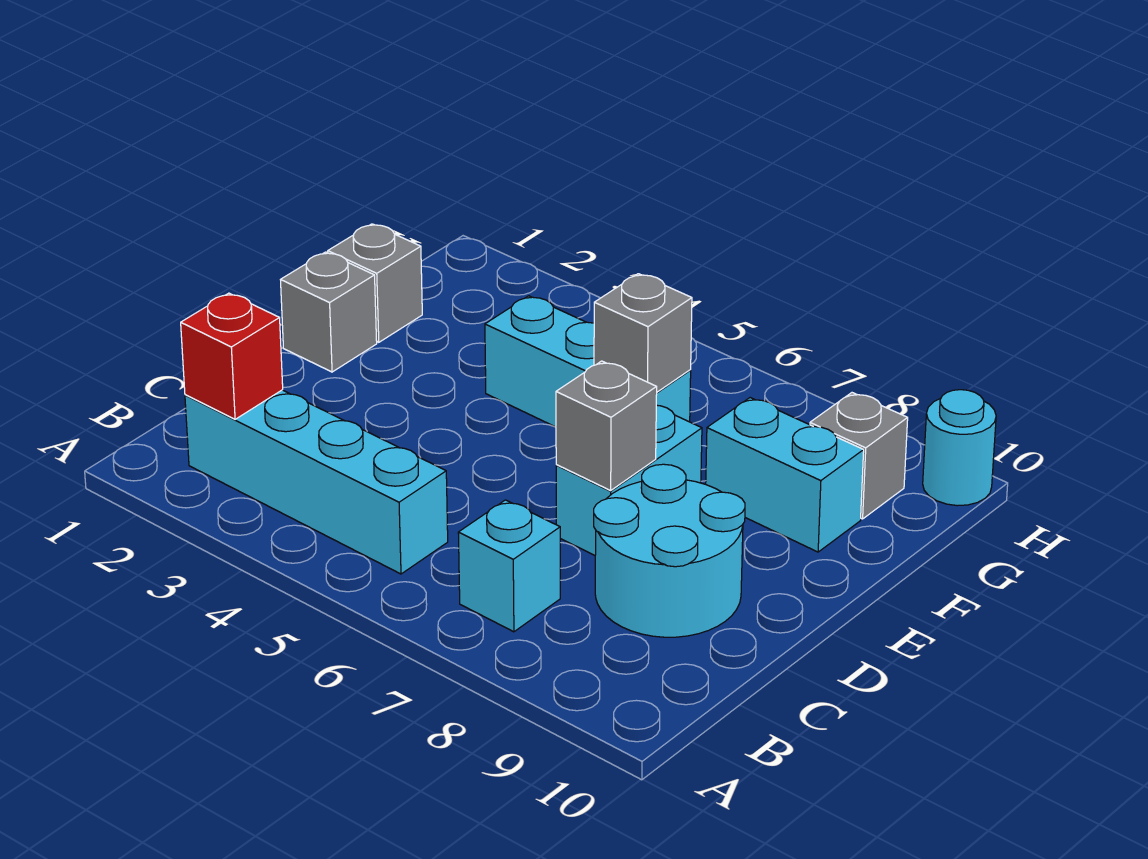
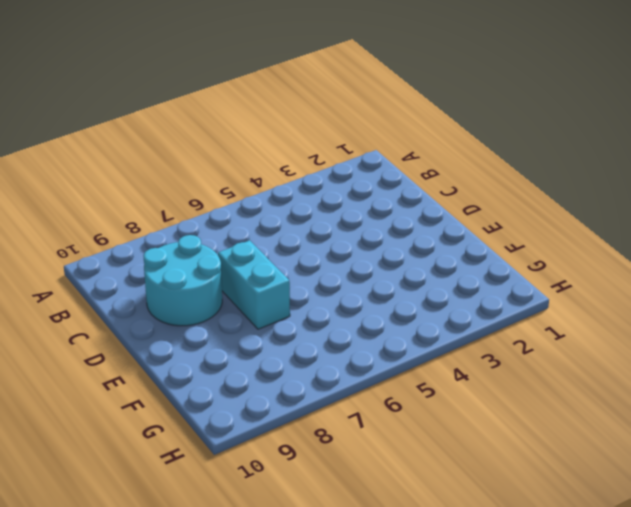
none -> cyan brick B2:B5 level 1
none -> cyan brick B7 level 1
none -> grey brick E1 level 1

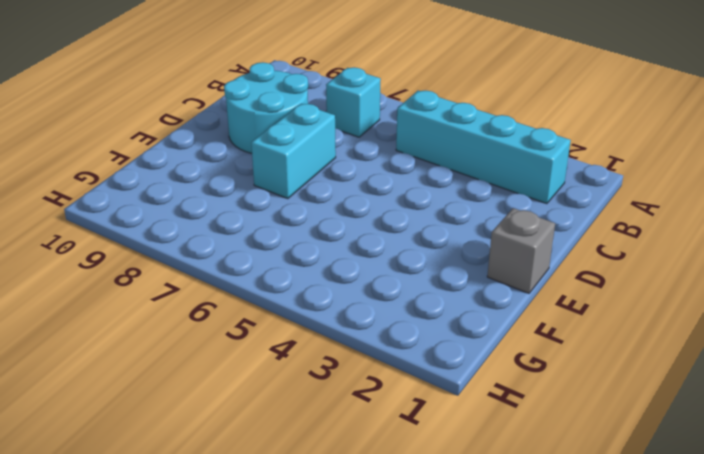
none -> grey brick F1 level 1
none -> cyan brick F4:F6 level 1
none -> cyan brick F8:F9 level 1

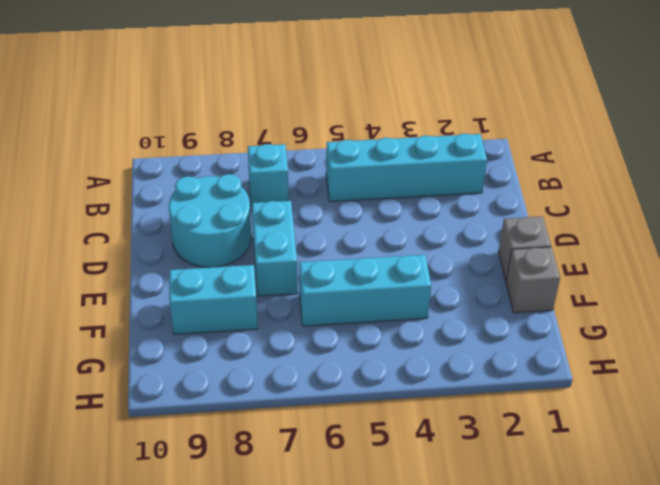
none -> grey brick G9 level 1
none -> cyan round brick H10 level 1
none -> red brick B2 level 2

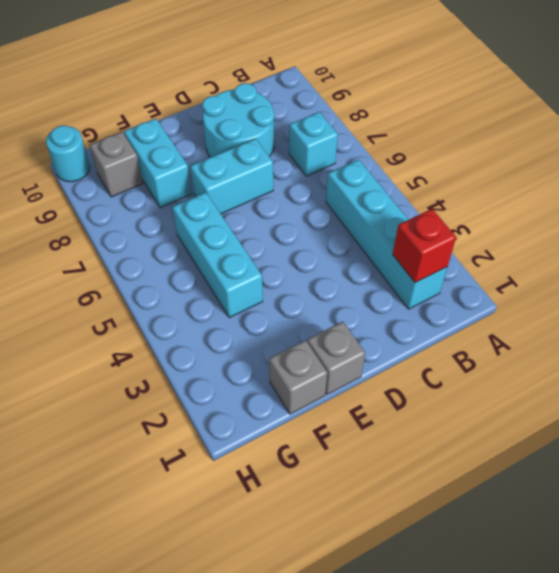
none -> grey brick D7 level 2
none -> grey brick F6 level 2

